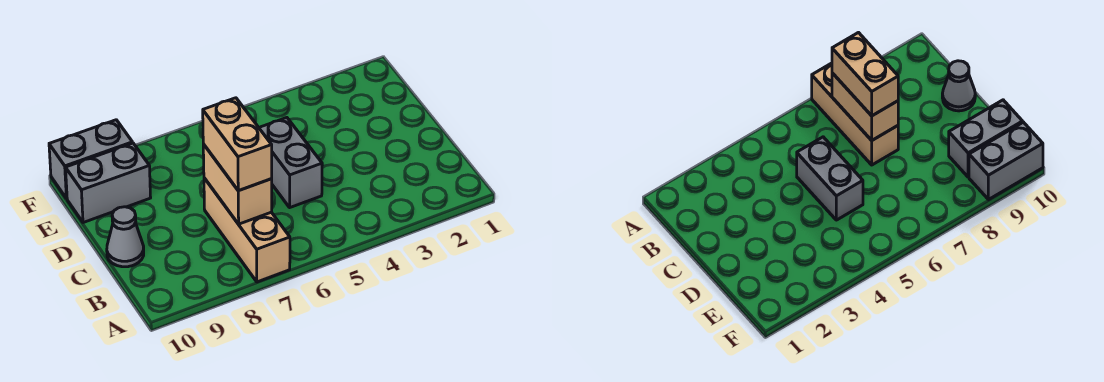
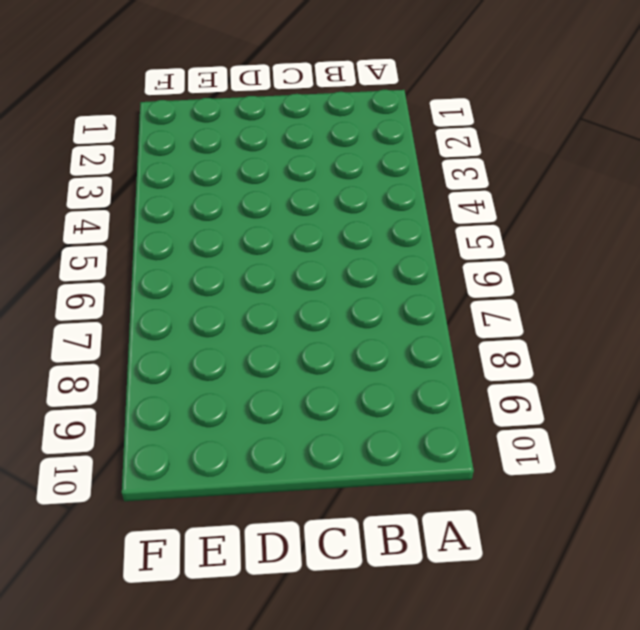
none -> tan brick A7:C7 level 1
none -> grey brick C5:D5 level 1

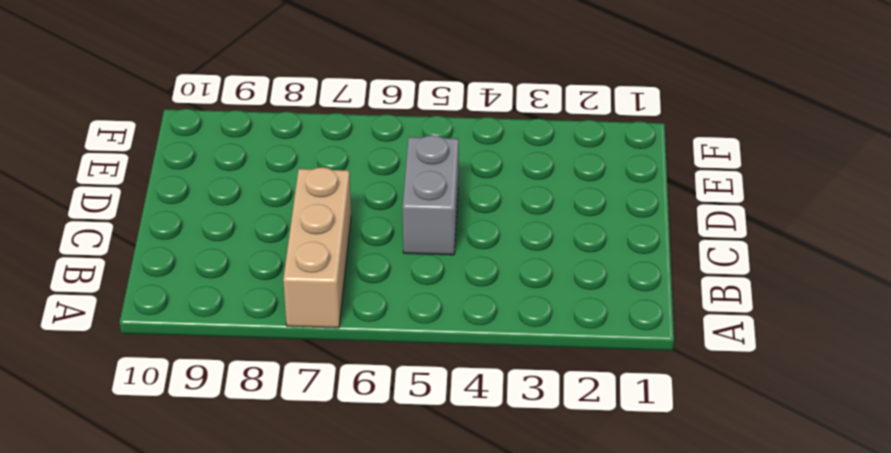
none -> grey cone C10 level 1
none -> grey brick E9:E10 level 1

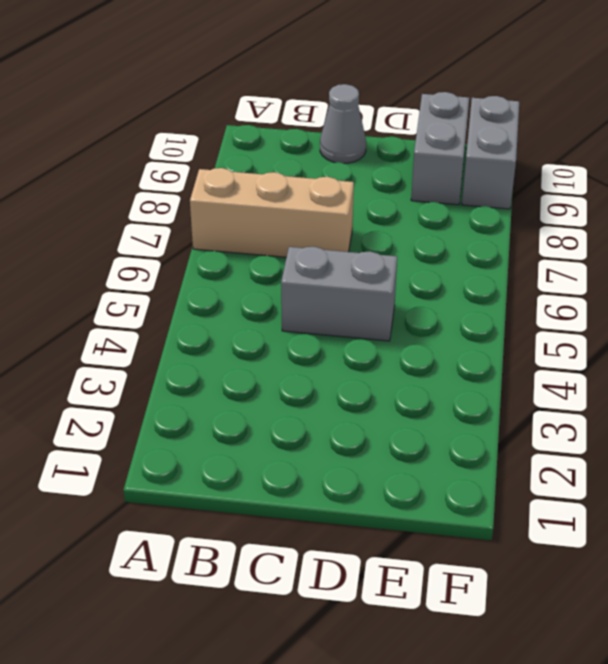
none -> tan brick B7:C7 level 2
none -> tan brick B7:C7 level 3

